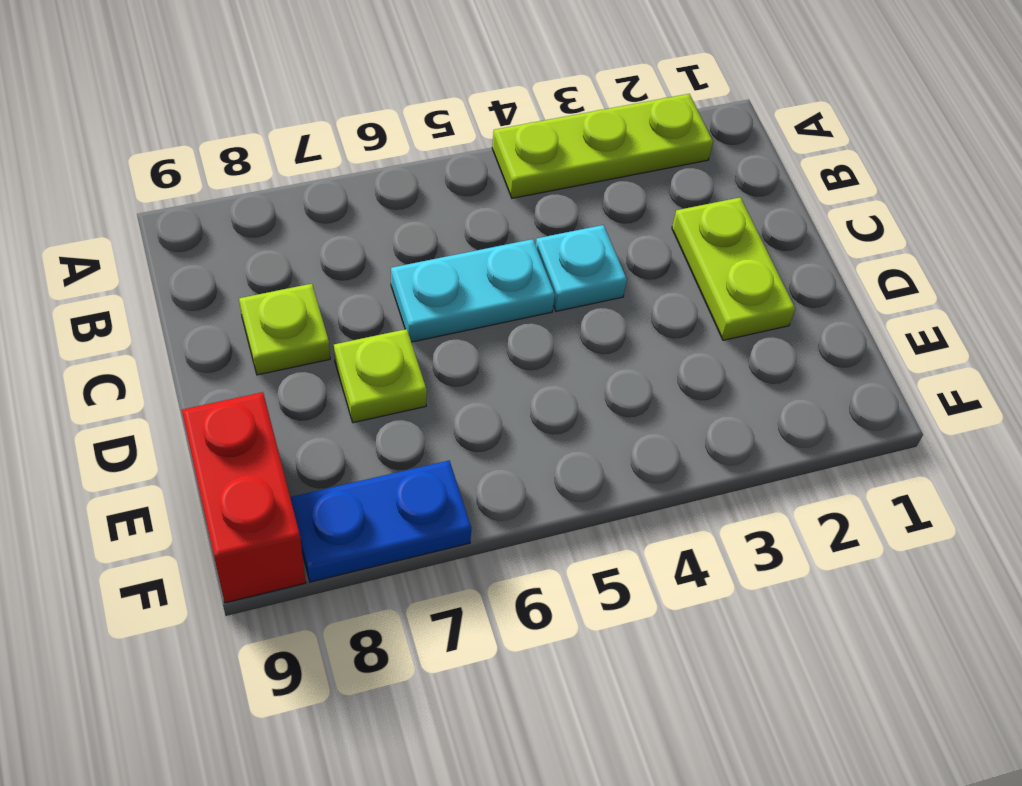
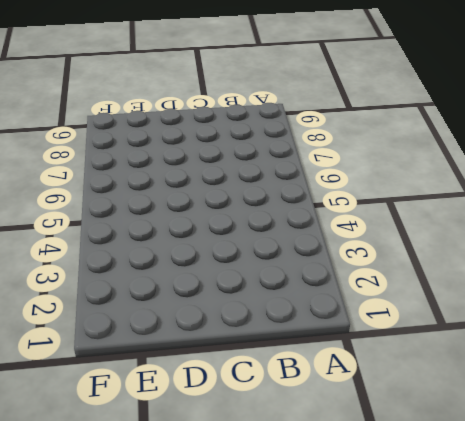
none -> lime plate A2:A4 level 1
none -> lime plate C2:D2 level 1

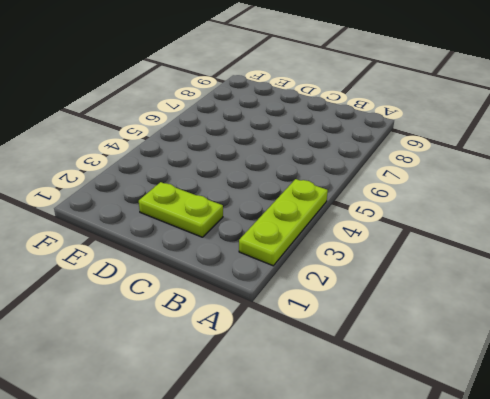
none -> cyan plate C4 level 1
none -> cyan plate C5:C6 level 1

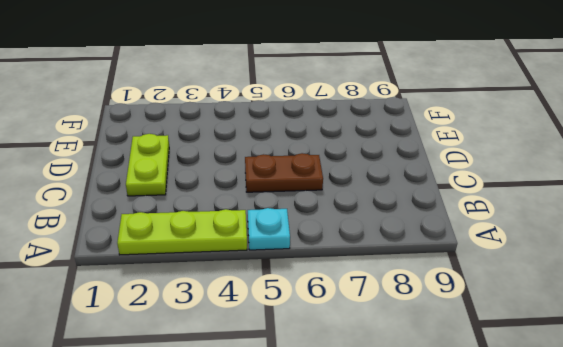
cyan plate A5 level 1 -> cyan plate C4 level 1
brown plate C5:C6 level 1 -> cyan plate C5:C6 level 1
none -> lime plate C8 level 1
none -> lime plate D7 level 1

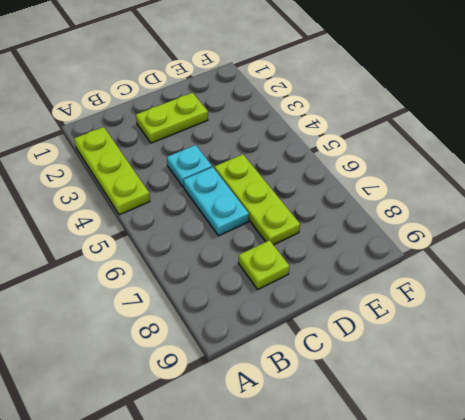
lime plate D5:D7 level 1 -> lime plate D7 level 1
none -> red brick E9:F9 level 1
none -> blue plate F7:F8 level 1

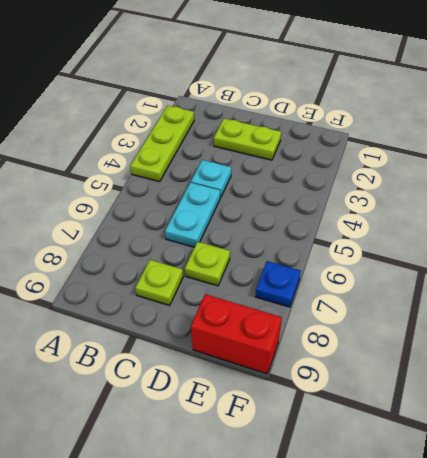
blue plate F7 level 1 -> blue plate F7:F8 level 1

